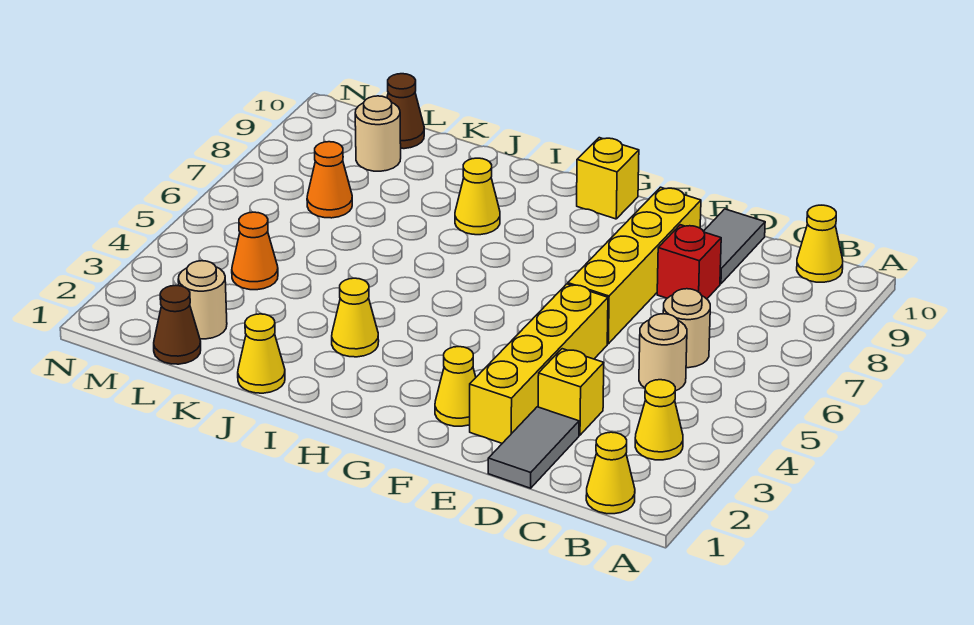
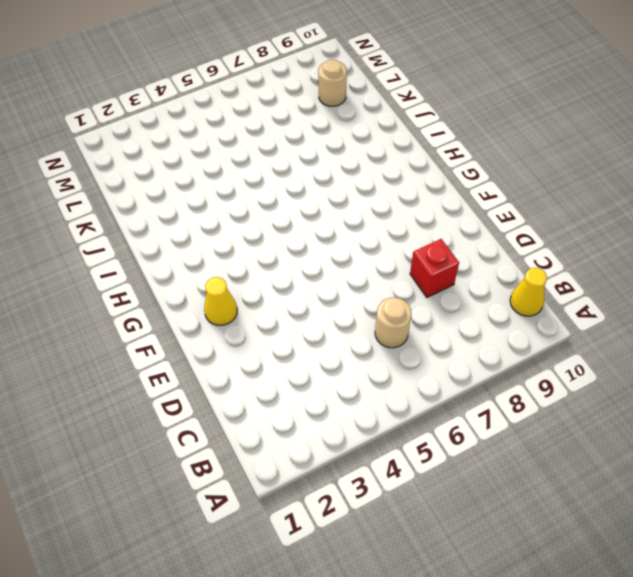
none -> yellow cone B1 level 1
none -> yellow cone B3 level 1
none -> tan round brick C5 level 1

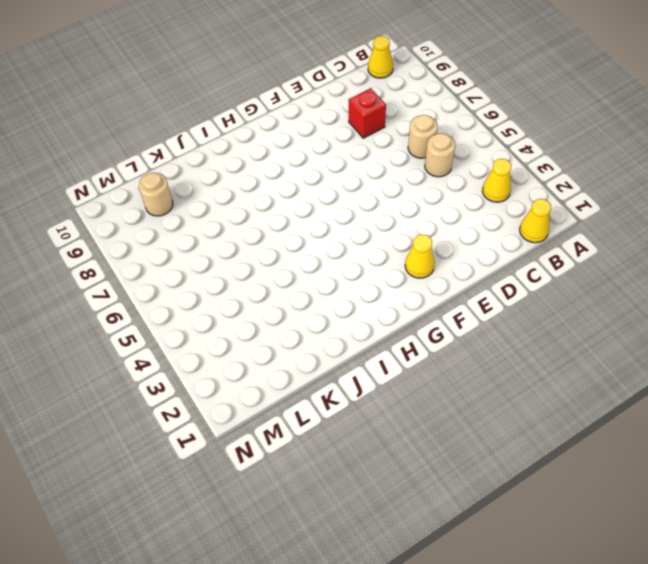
none -> grey tile D1:D2 level 1
none -> yellow brick D3 level 1
none -> grey tile D9:D10 level 1

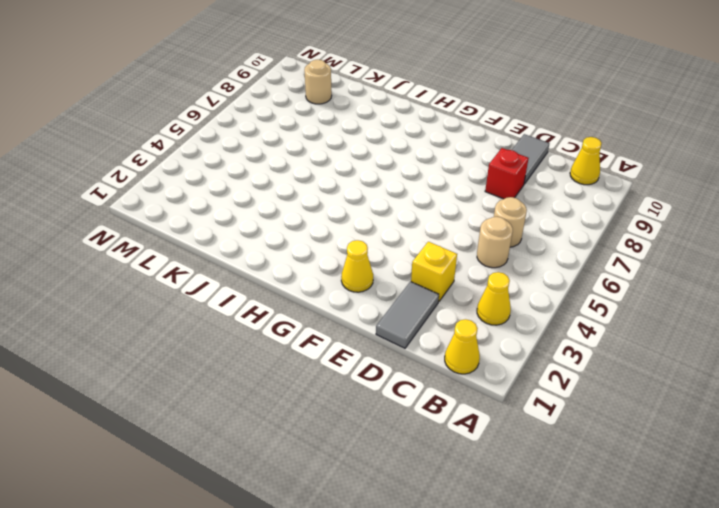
none -> yellow brick E2:E5 level 1
none -> yellow brick E6:E9 level 1
none -> yellow brick G10 level 1

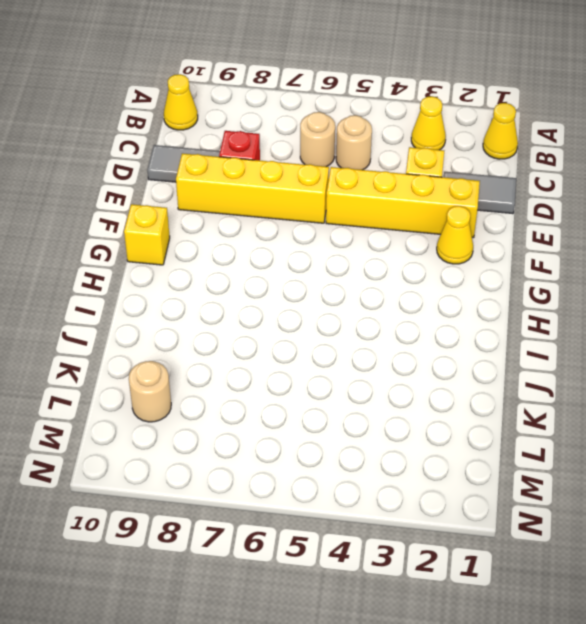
none -> yellow cone I3 level 1
none -> yellow cone I8 level 1
none -> yellow cone J1 level 1

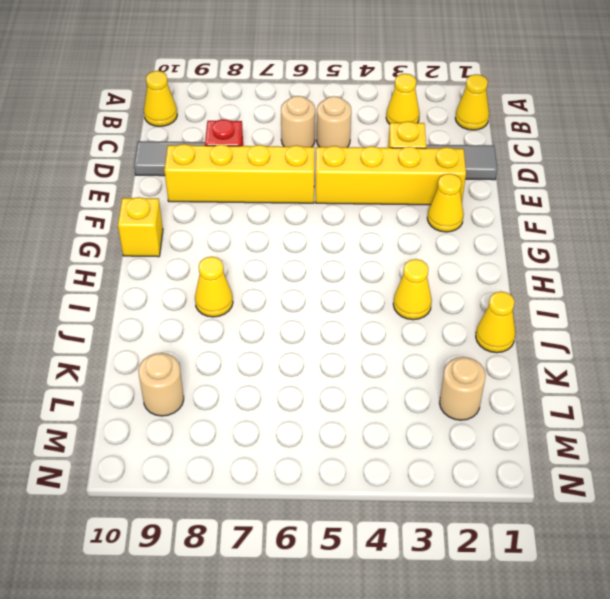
none -> brown cone L1 level 1
none -> orange cone L4 level 1
none -> orange cone L7 level 1

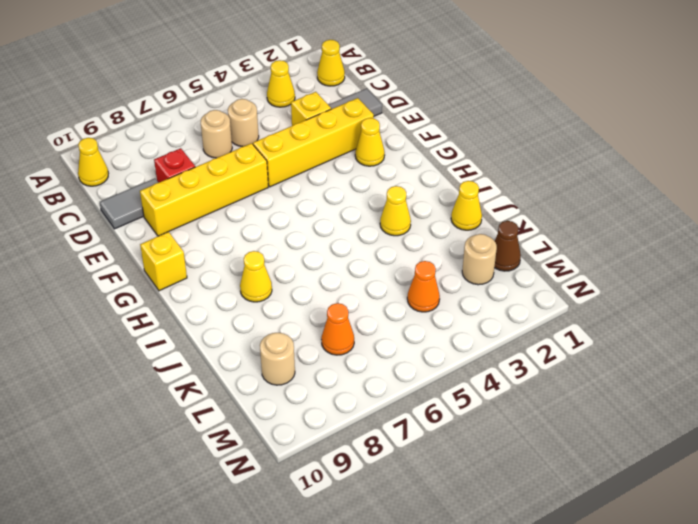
none -> brown cone L10 level 1

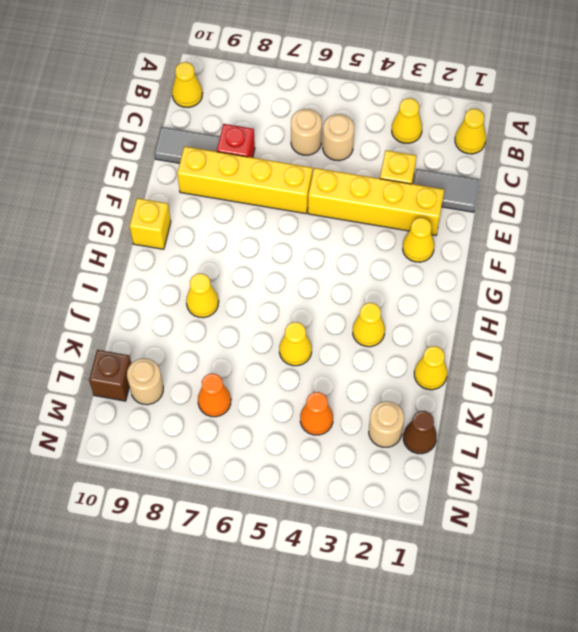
yellow cone J5 level 1 -> none
brown brick L10 level 1 -> brown cone L10 level 1

